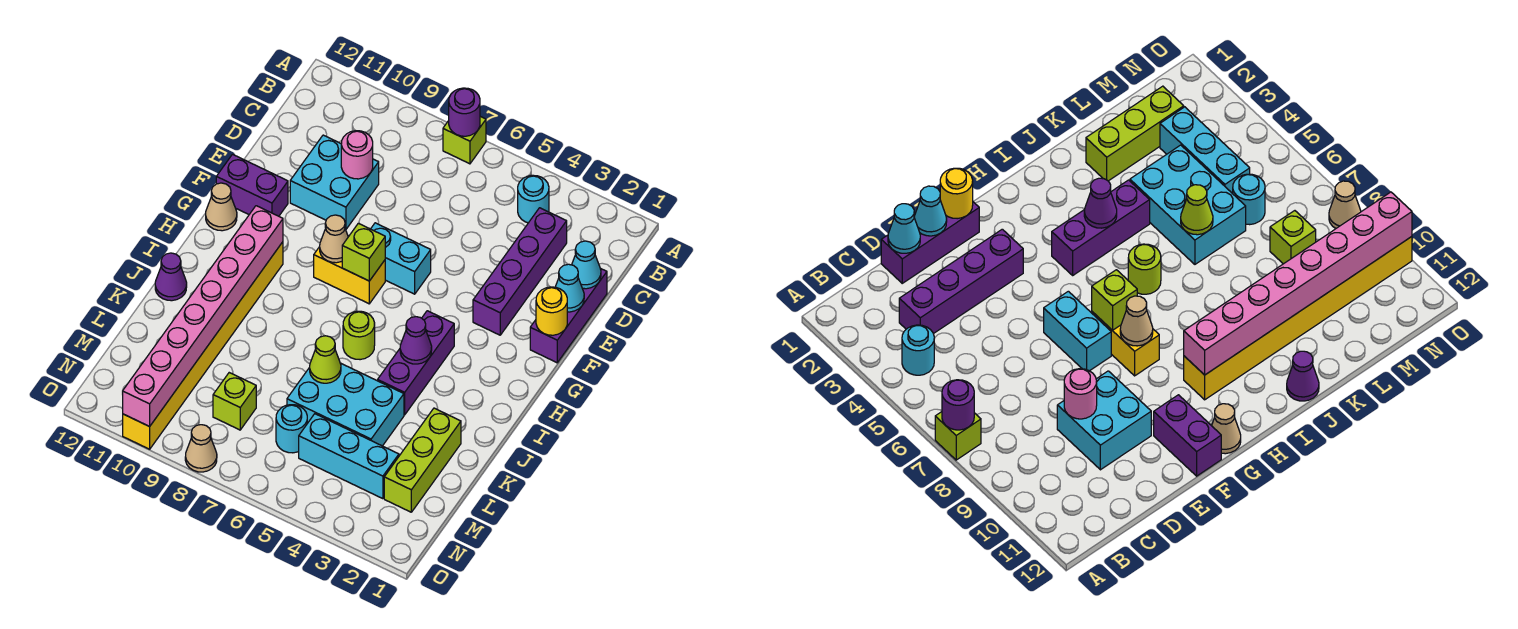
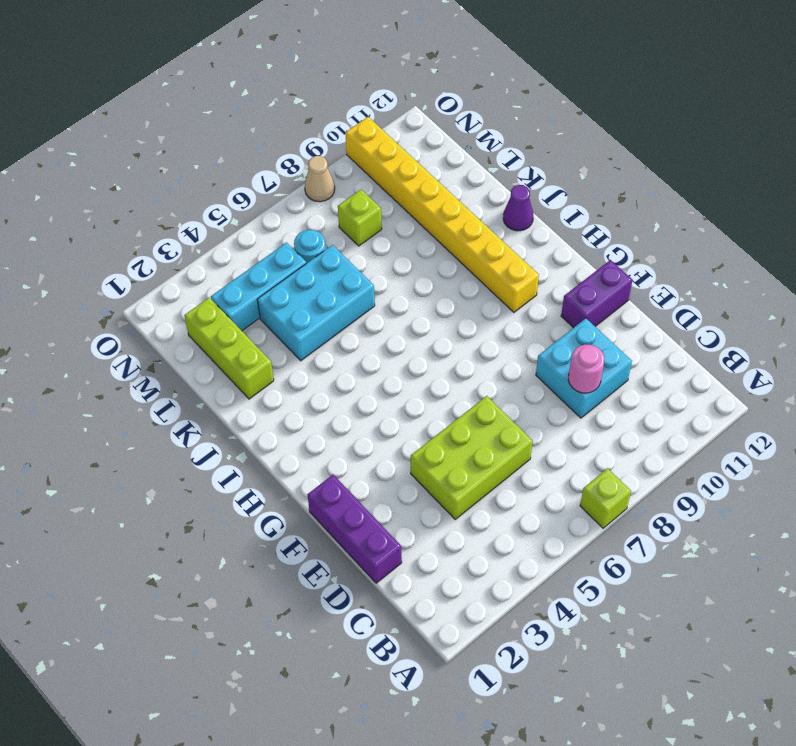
lime brick D4:E6 level 1 -> none
none -> cyan round brick B4 level 1
none -> purple brick C3:F3 level 1
none -> cyan brick F6:F7 level 1

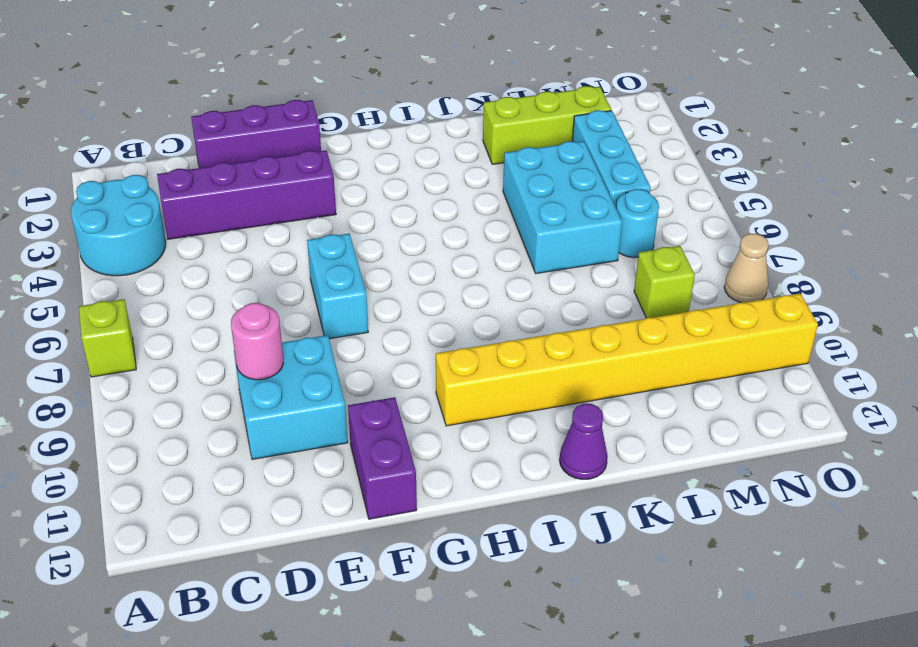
cyan round brick A3:B4 level 1 -> cyan round brick B4 level 1
none -> yellow brick G7:G8 level 1
none -> tan cone G12 level 1
none -> purple brick H4:J4 level 1

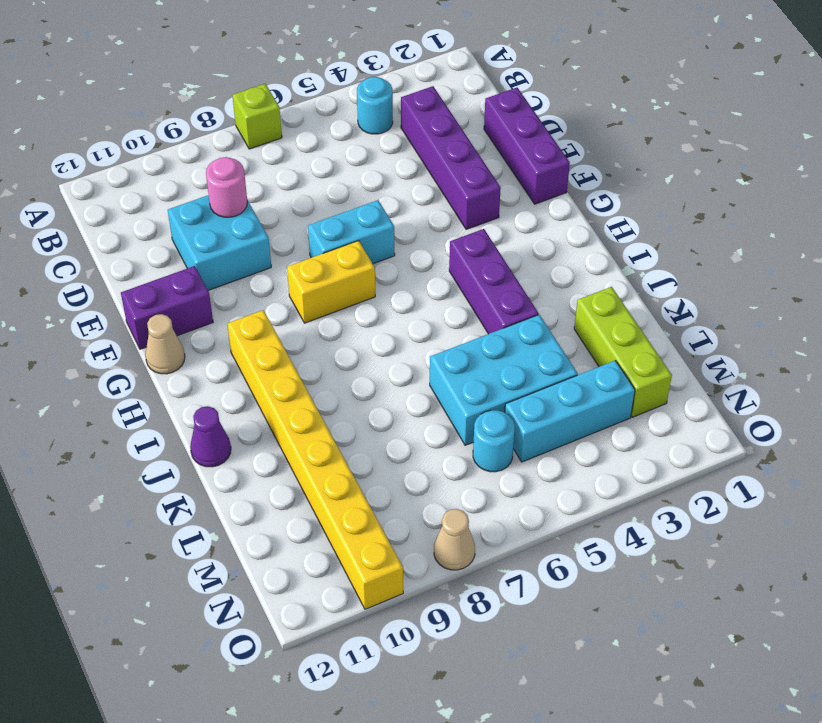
none -> lime round brick I6 level 1
none -> lime brick M8 level 1
none -> purple round brick A7 level 2

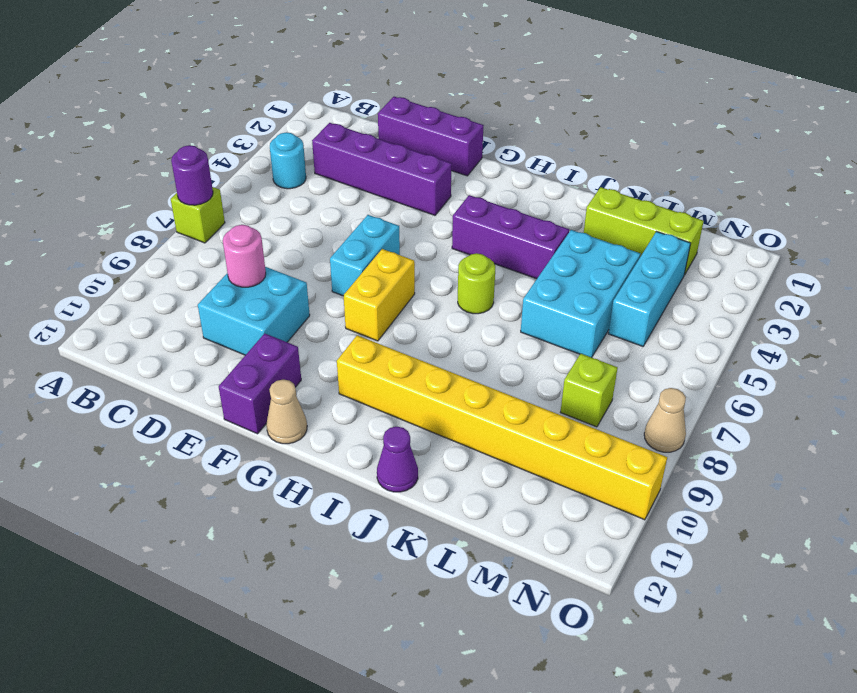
none -> cyan round brick M6 level 1
none -> cyan cone D1 level 2
none -> cyan cone E1 level 2

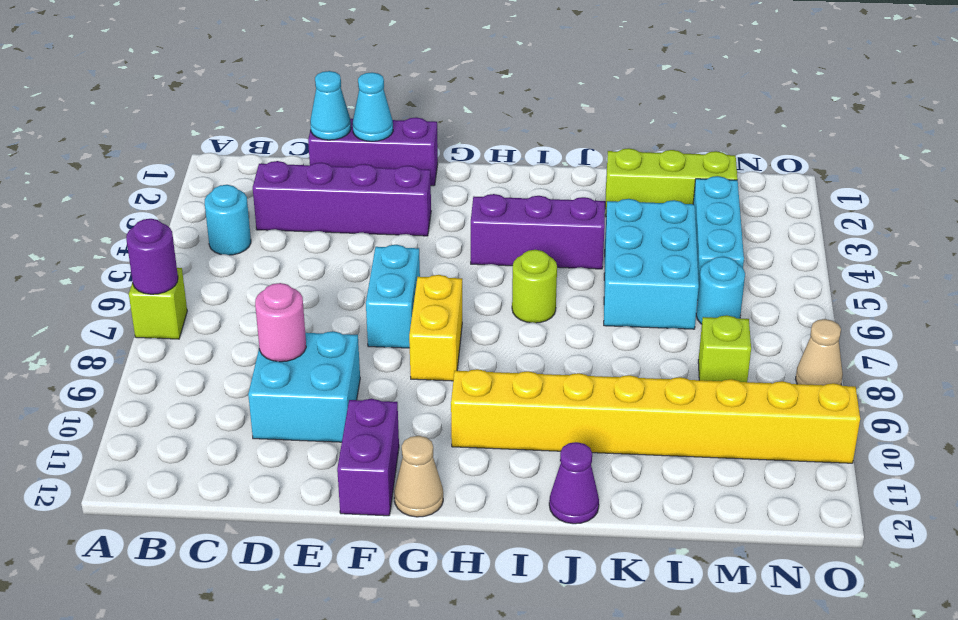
none -> yellow round brick F1 level 2
none -> lime brick G7 level 2
none -> tan cone G8 level 2

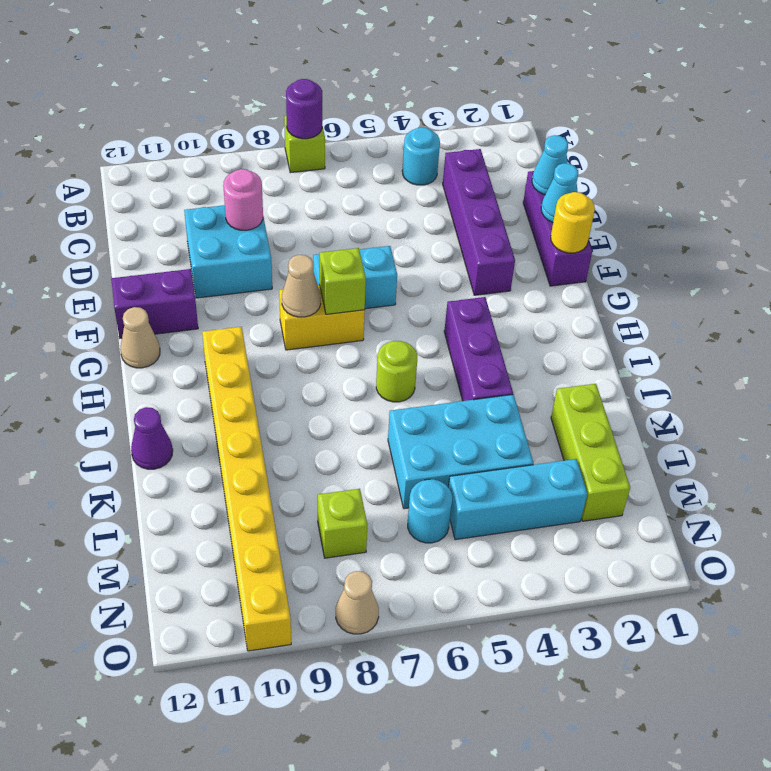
none -> pink brick H10:O10 level 2
none -> purple cone I4 level 2
none -> lime cone K6 level 2

